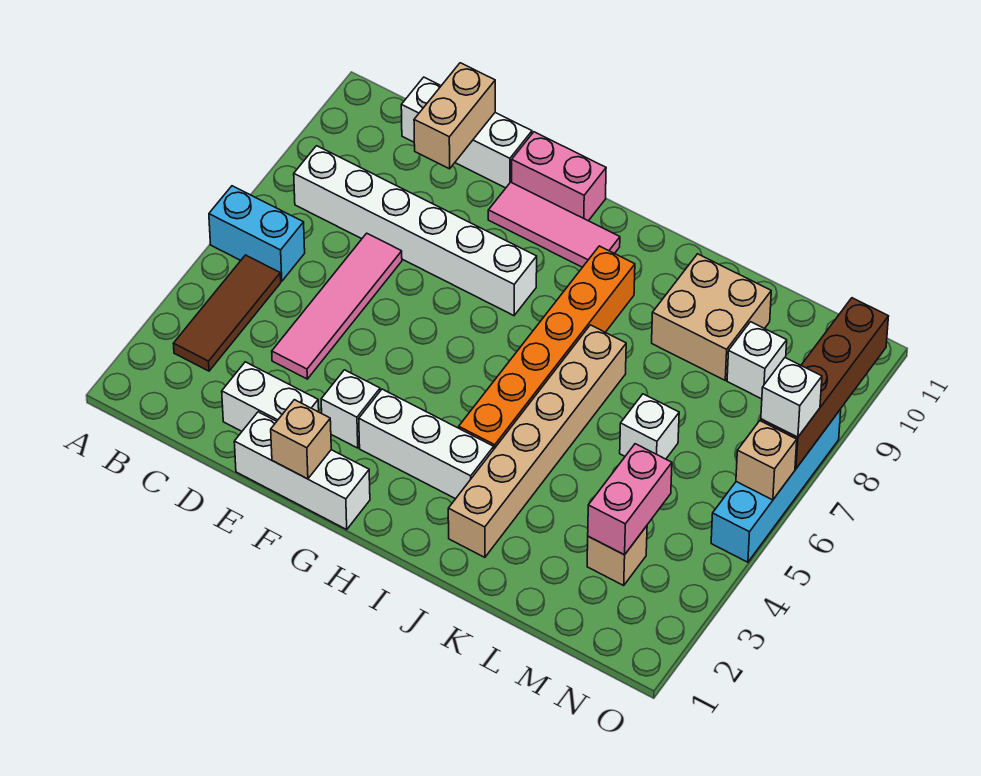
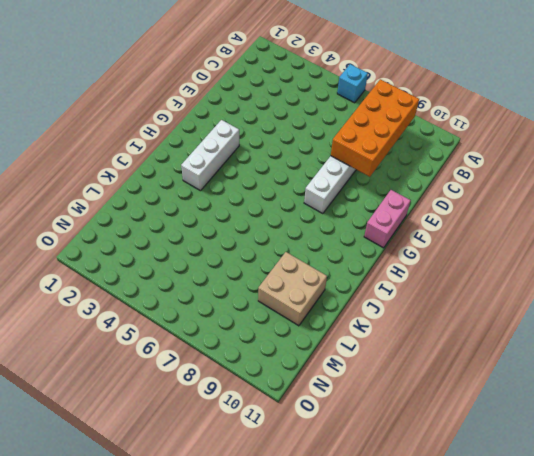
cyan brick A6 level 1 -> cyan brick A6:B6 level 1
orange brick B8:E9 level 2 -> none
none -> brown tile B3:B5 level 1
none -> white brick C11:E11 level 1
none -> white brick D2:E2 level 1

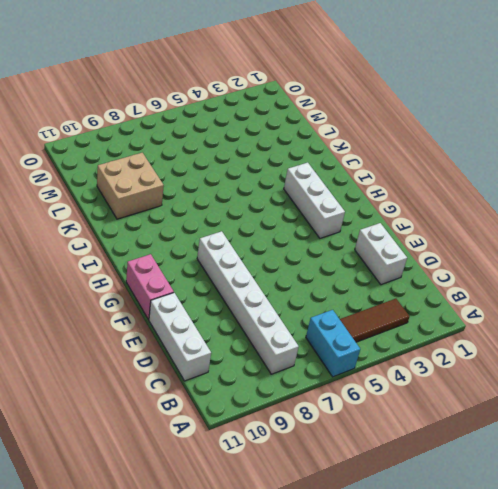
none -> pink tile D4:D7 level 1
none -> white brick E1:G1 level 1
none -> white brick F3 level 1

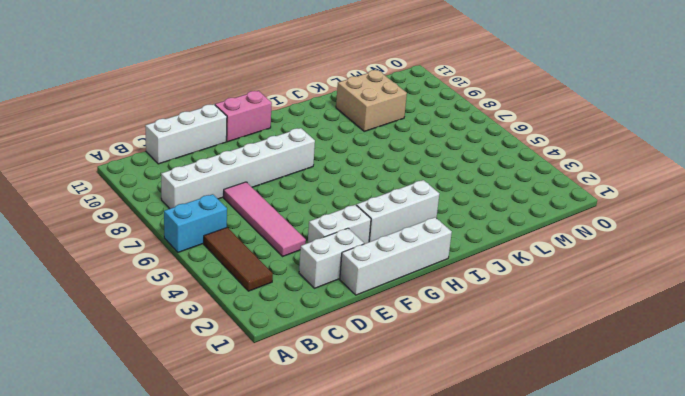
white brick E1:H1 level 1 -> white brick E1:G1 level 1
white brick E3:F3 level 1 -> white brick F3 level 1
none -> pink tile F10:H10 level 1
none -> orange brick I4:I9 level 1
none -> tan brick J2:J7 level 1

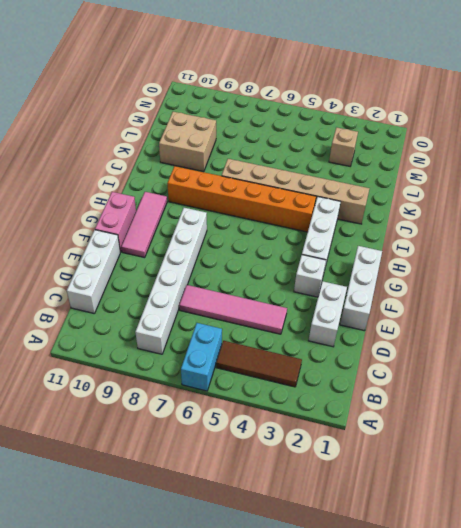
none -> white brick L6 level 1
none -> white brick M9 level 1
none -> cyan brick O5:O8 level 1

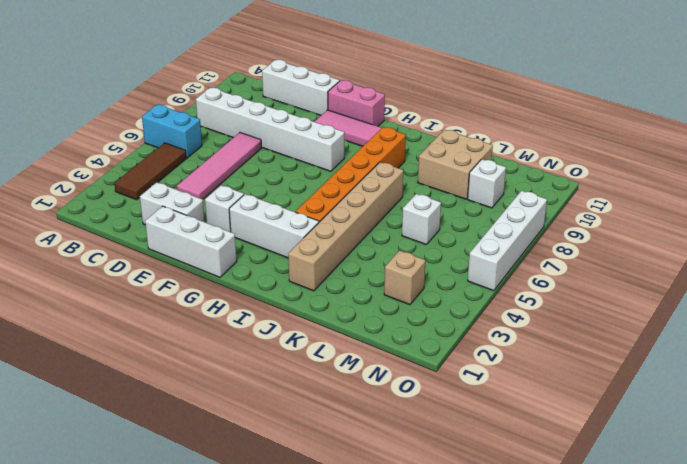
white brick O5:O8 level 1 -> cyan brick O5:O8 level 1
none -> tan brick D10:D11 level 2
none -> tan brick F1 level 2
none -> pink brick M3:M4 level 2

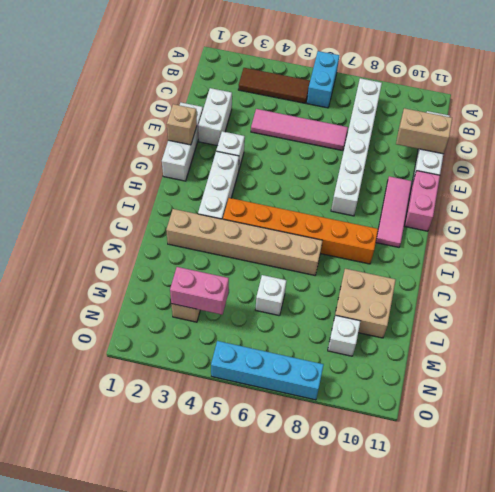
none -> tan brick O6 level 2
none -> brown brick O7:O10 level 2
none -> white brick O7 level 3

